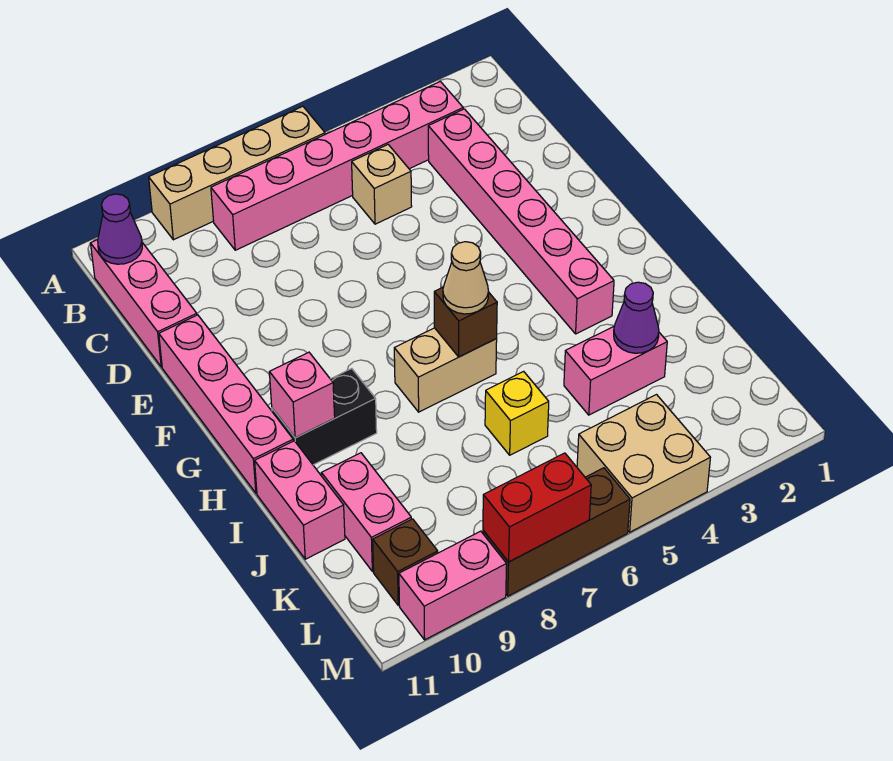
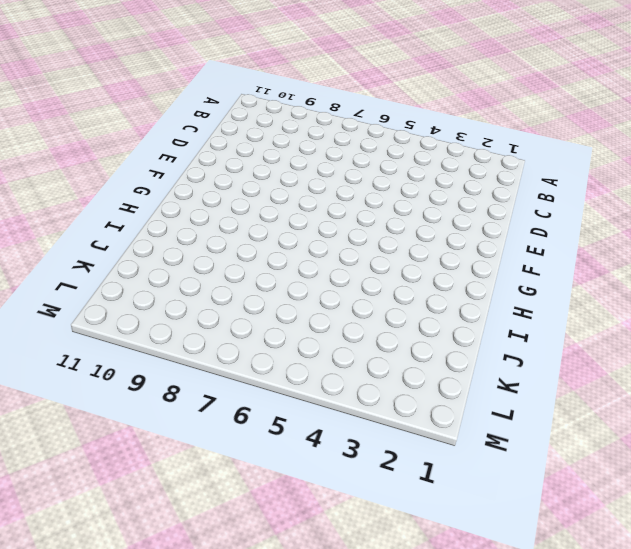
none -> tan brick A6:A9 level 1
none -> pink brick B3:B8 level 1
none -> pink brick B11:D11 level 1

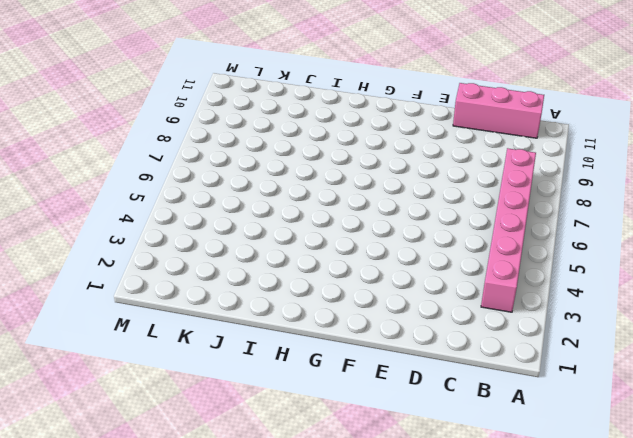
none -> tan brick A6:A9 level 1
none -> pink brick C3:H3 level 1
none -> tan brick C5 level 1

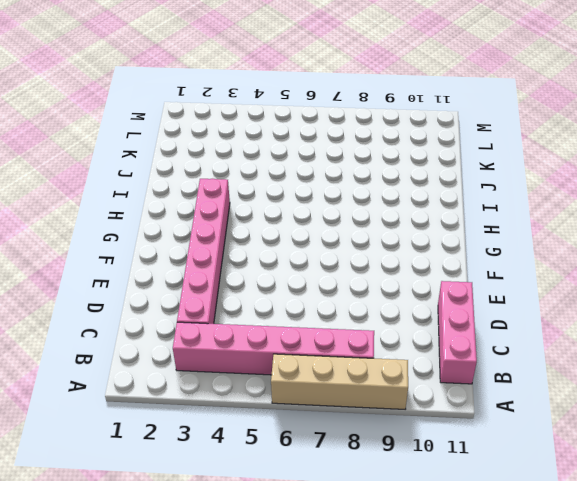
none -> tan brick C5 level 1
none -> pink brick E11:H11 level 1
none -> tan brick H6:H7 level 1

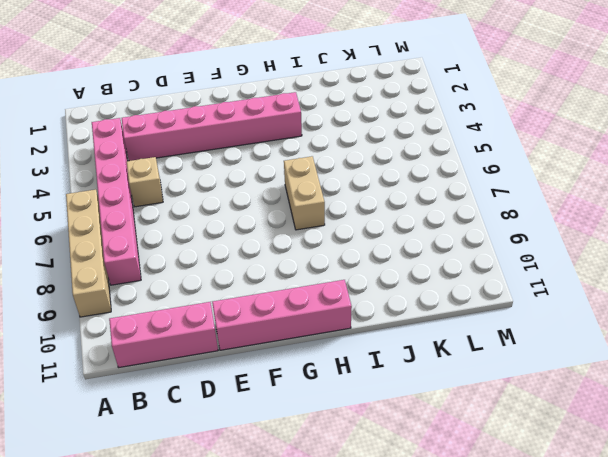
none -> black brick H9:H10 level 1
none -> pink brick I11:J11 level 1
none -> pink brick J3:J4 level 1

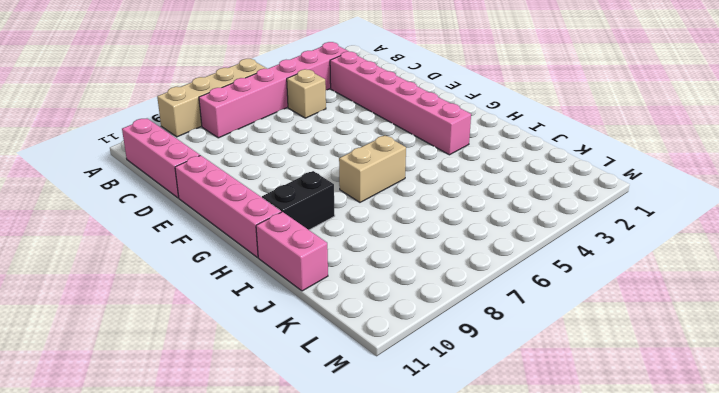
none -> pink brick J3:J4 level 1
none -> yellow brick J6 level 1
none -> pink brick J10:K10 level 1

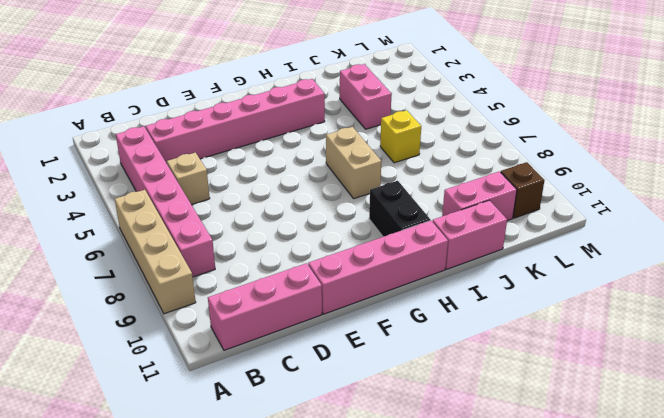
none -> tan brick L4:M5 level 1
none -> brown brick M6:M8 level 1
none -> pink brick M9:M10 level 1

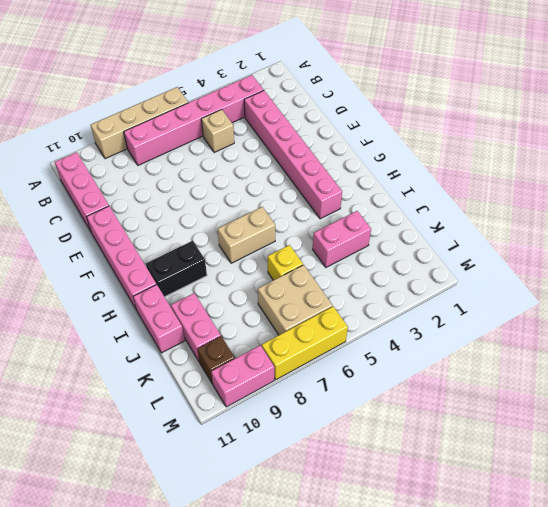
tan brick K6:L7 level 1 -> tan brick L4:M5 level 1
yellow brick M6:M8 level 1 -> brown brick M6:M8 level 1
none -> purple cone B11 level 2
none -> brown brick H6 level 2
none -> pink brick H10 level 2

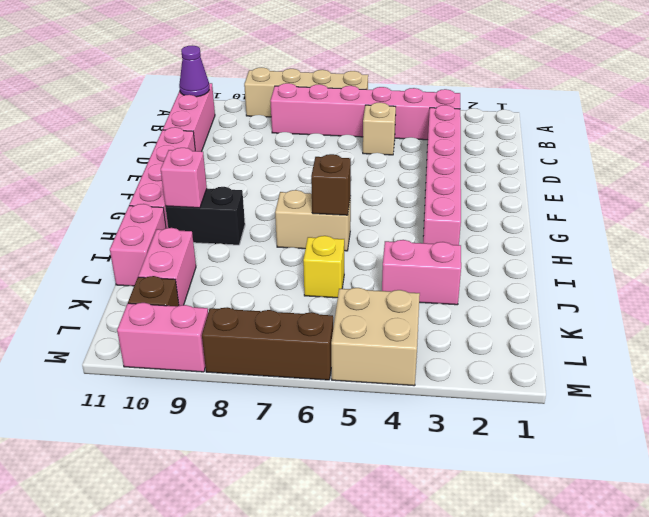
none -> purple cone J3 level 2
none -> red brick M7:M8 level 2
none -> tan cone H6 level 3

